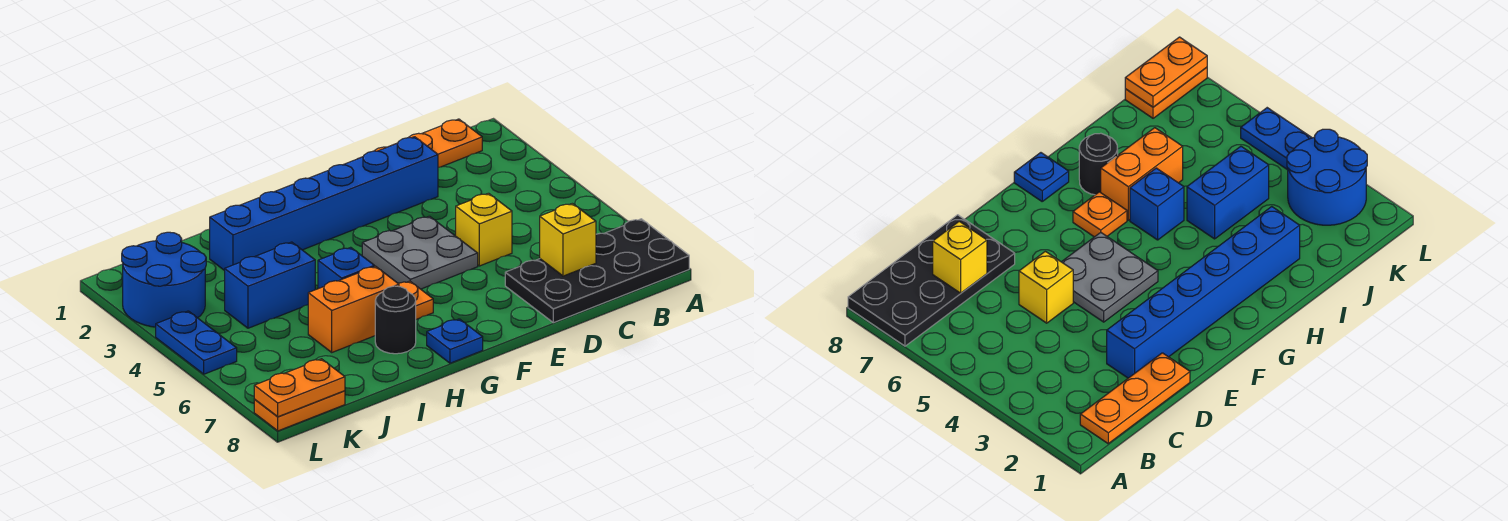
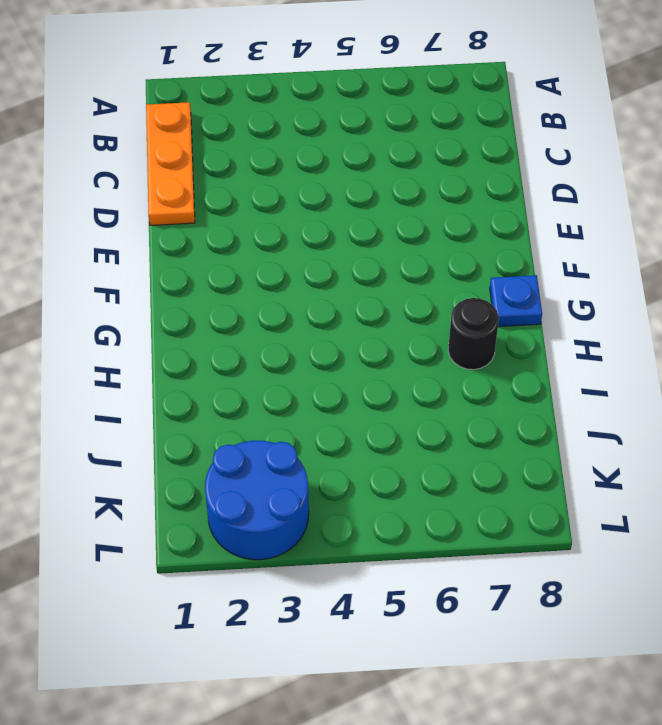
none -> black plate A7:D8 level 1
none -> blue brick D2:I2 level 1
none -> yellow brick D5 level 1

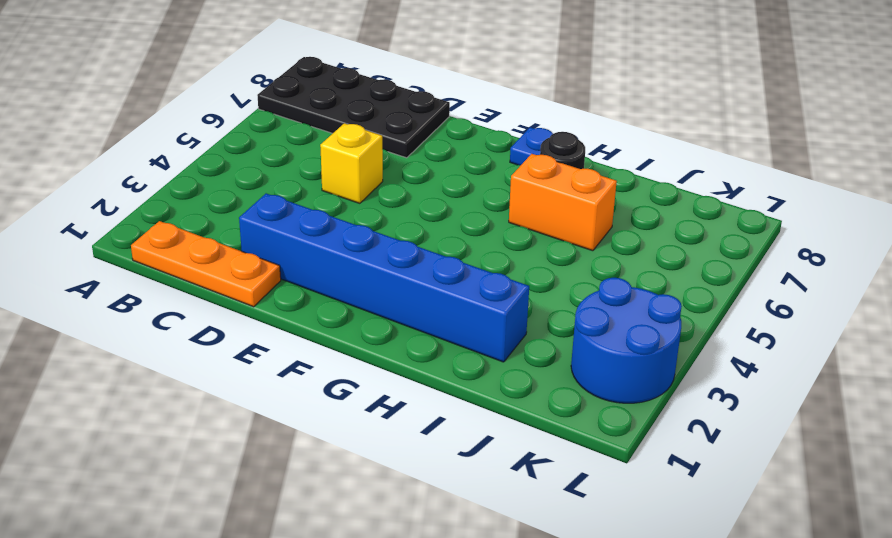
none -> grey plate E4:F5 level 1
none -> orange plate G6 level 1
none -> blue brick H5 level 1

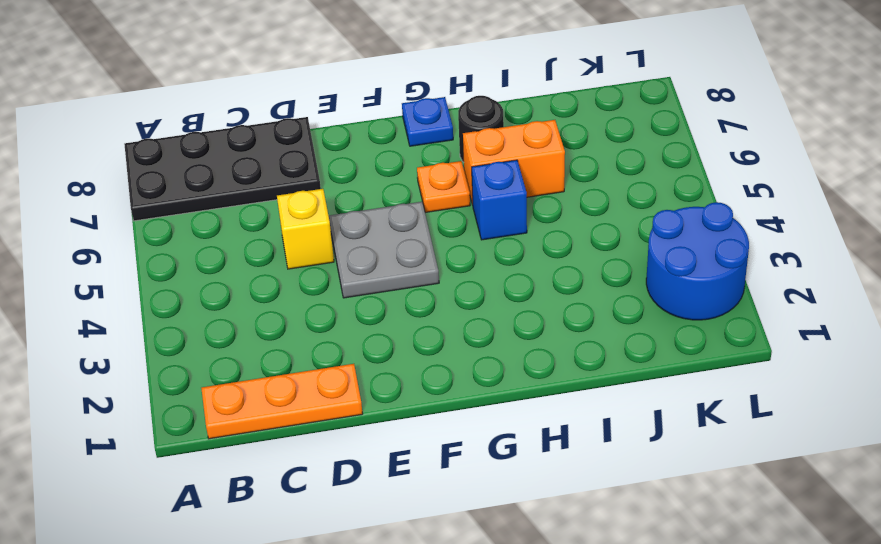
none -> blue brick D2:I2 level 1
none -> blue brick I4:J4 level 1
none -> orange plate K8:L8 level 1

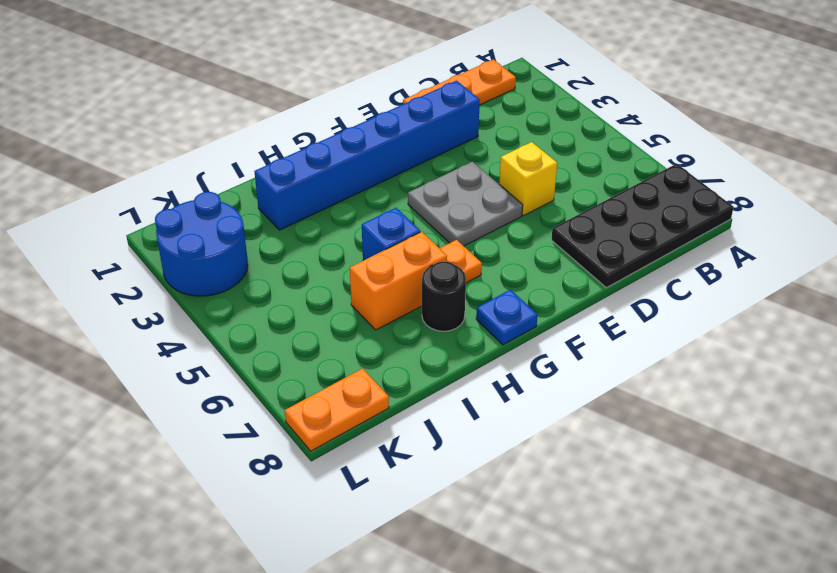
none -> blue brick I4:J4 level 1
none -> blue plate L4:L5 level 1
none -> yellow brick C7 level 2

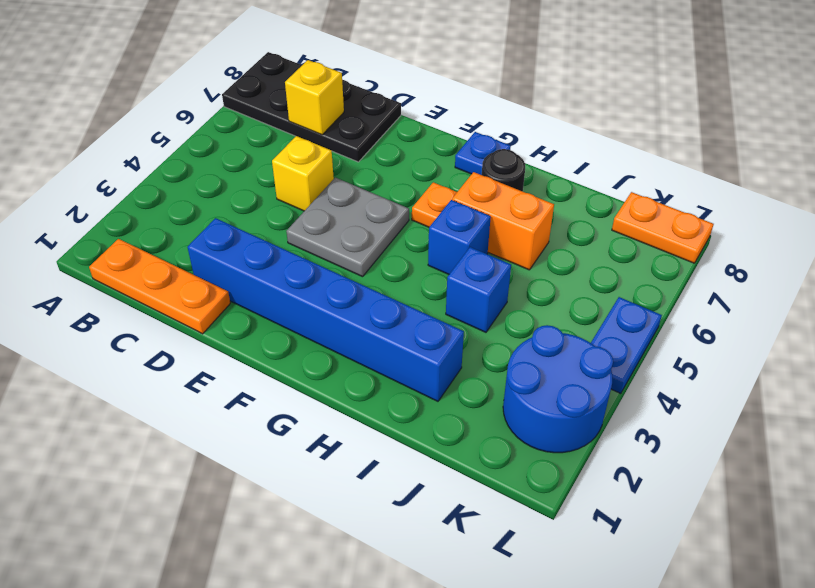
blue brick I4 level 1 -> blue brick I4:J4 level 1
none -> orange plate K8:L8 level 2

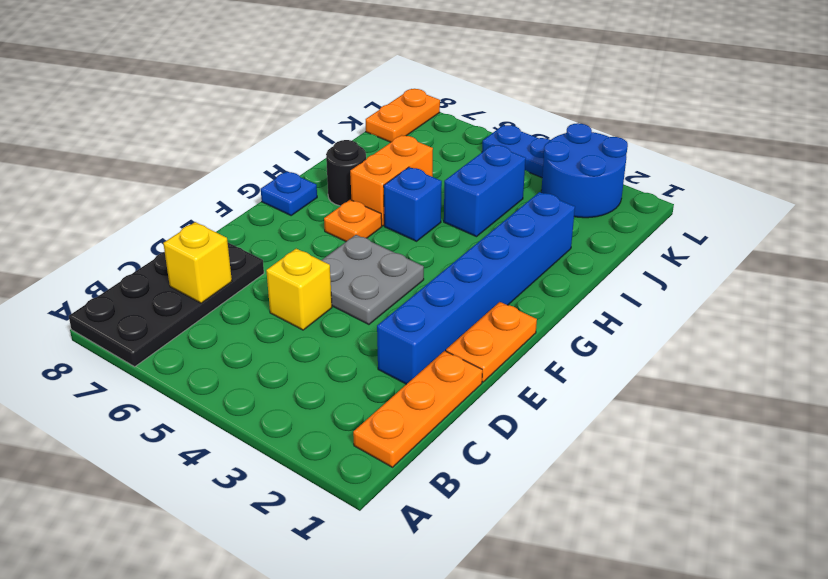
orange plate E1:F1 level 1 -> orange plate K8:L8 level 2

